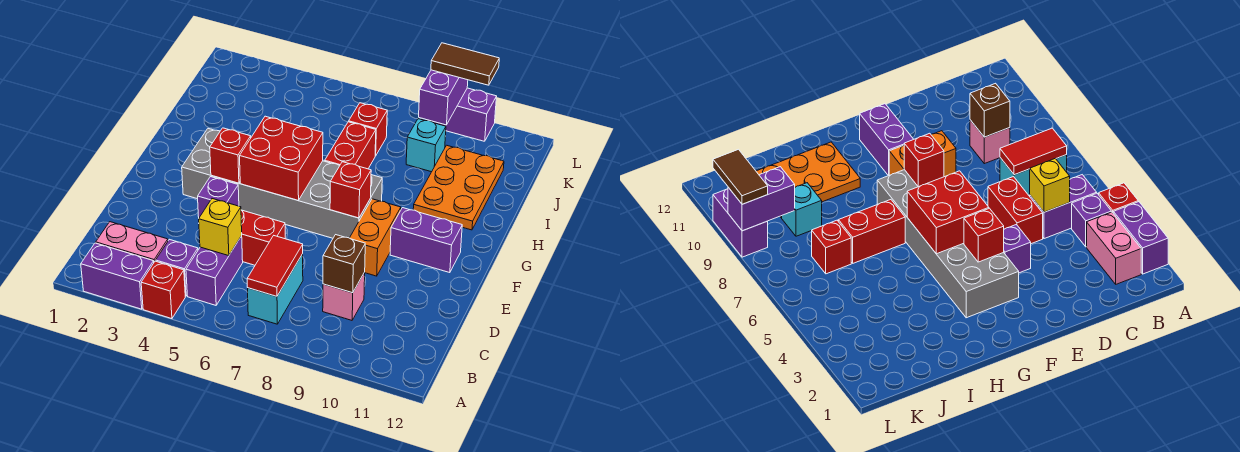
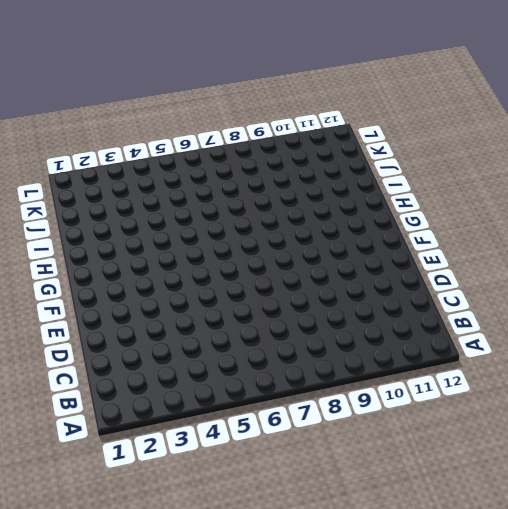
none -> purple brick A2:A3 level 1
none -> red brick A4 level 1
none -> pink brick B2:B3 level 1

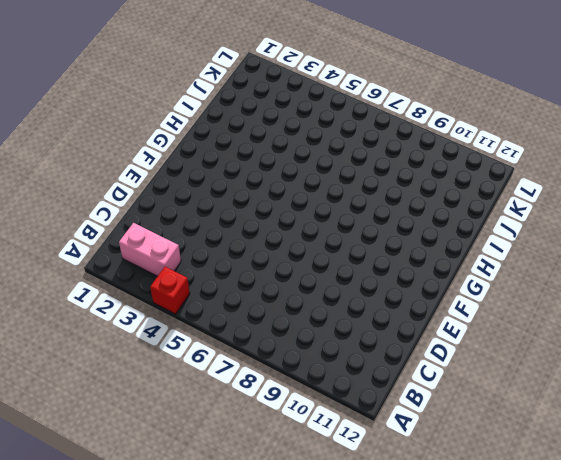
none -> purple brick A2:A3 level 1
none -> purple brick B4 level 1
none -> purple brick B5:C5 level 1

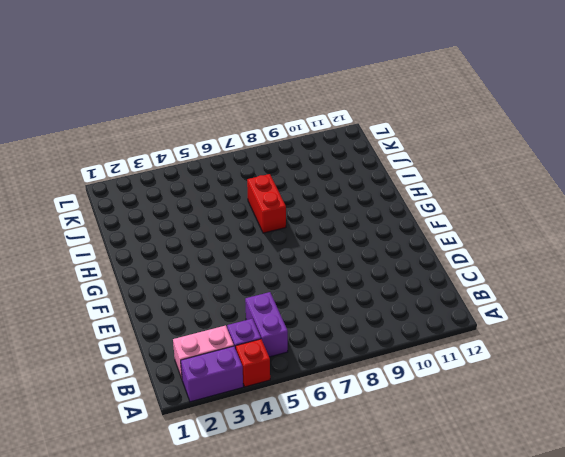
none -> cyan brick B7:C7 level 1
none -> pink brick C9 level 1
none -> red brick D5:D6 level 1

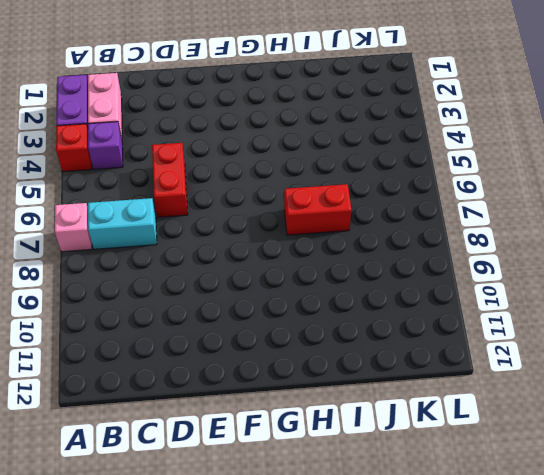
pink brick A7 level 1 -> pink brick C9 level 1
none -> purple brick B5:C5 level 1
none -> purple brick E4 level 1
none -> orange brick E9:F9 level 1

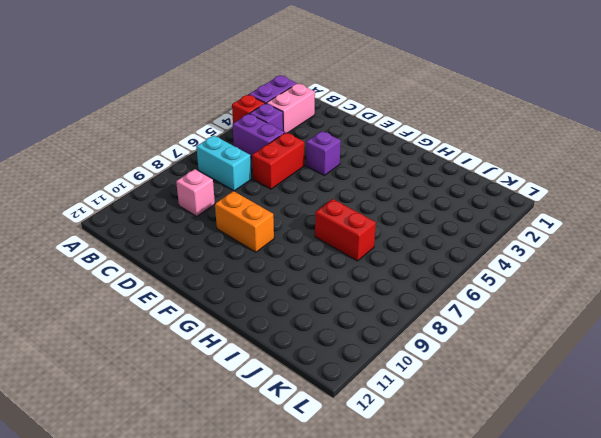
none -> grey brick F3:G8 level 1
none -> purple brick F10:F11 level 1
none -> orange plate H10:J11 level 1

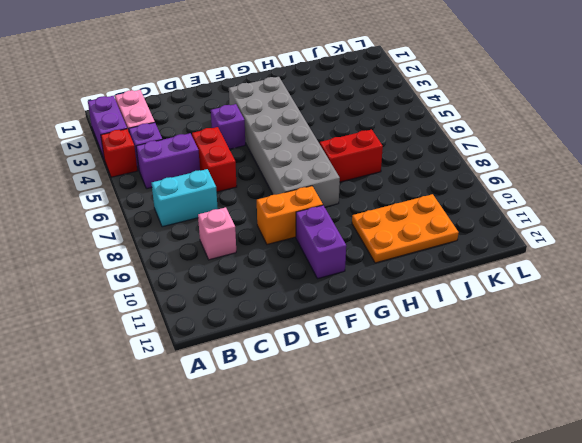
none -> red brick J7 level 1
none -> cyan brick J9 level 1
none -> purple brick L9:L10 level 1

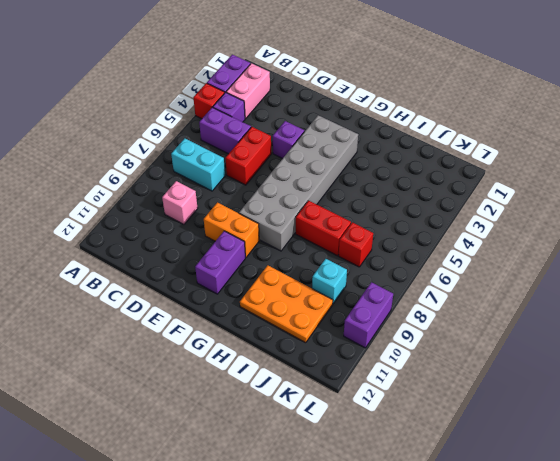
none -> red tile B7:C7 level 2
none -> yellow brick C5 level 2
none -> brown brick C9 level 2

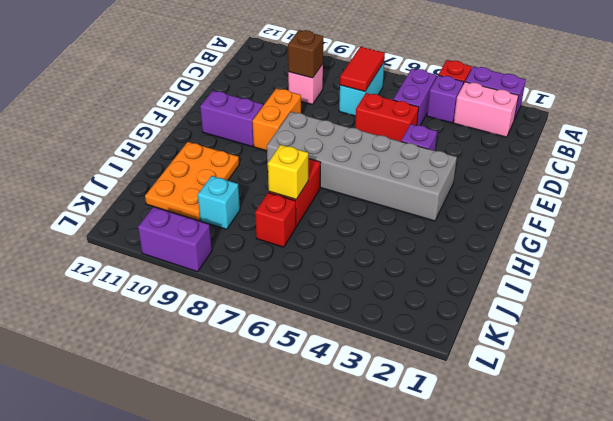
yellow brick I7 level 2 -> yellow brick C5 level 2
none -> red brick F4 level 2
none -> red brick F5:G6 level 2
none -> red brick F8 level 2

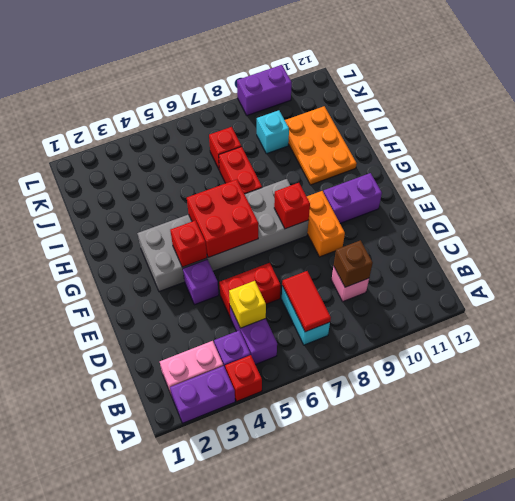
none -> purple brick K9:L9 level 2
none -> brown tile L9:L10 level 3

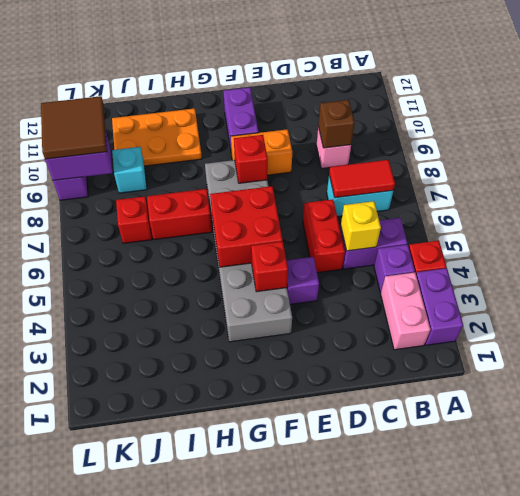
brown tile K9:L10 level 3 -> brown tile L9:L10 level 3

